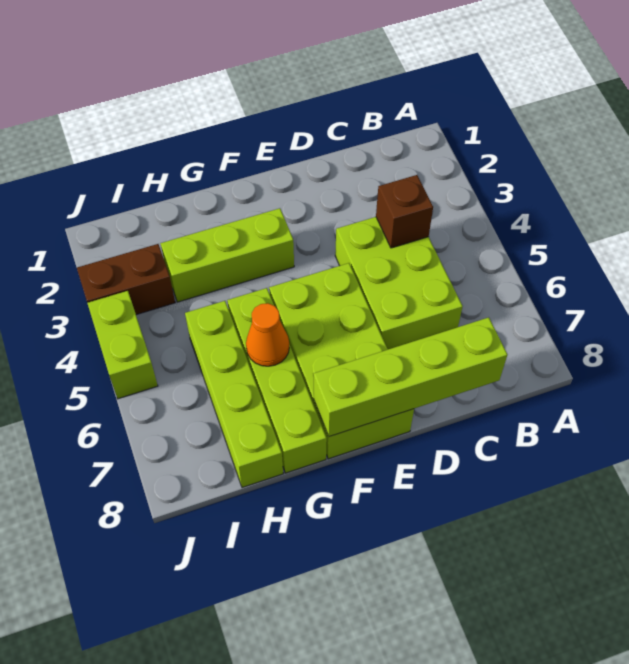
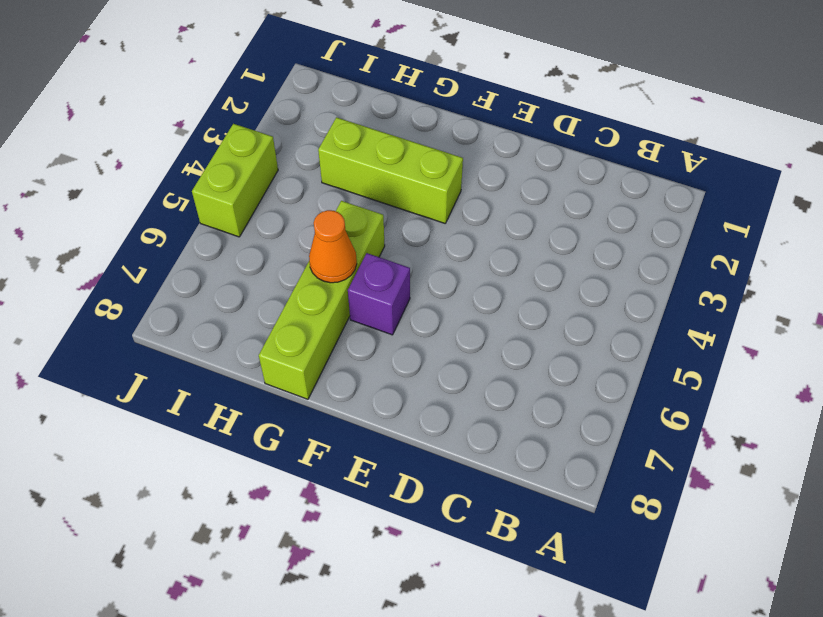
purple brick F6 level 1 -> lime brick E5:F8 level 1
none -> lime brick C4:D6 level 1
none -> lime brick H5:H8 level 1

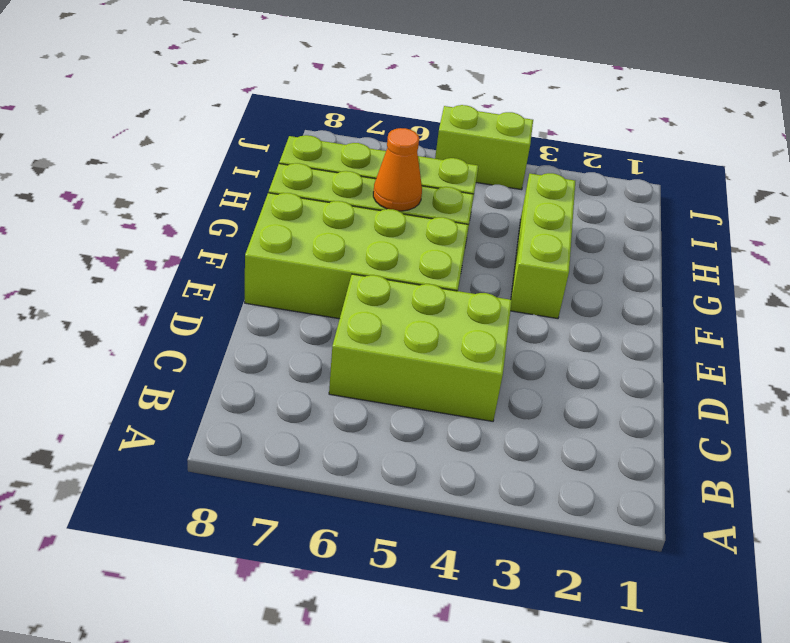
none -> brown brick I3:J3 level 1
none -> brown brick C4 level 2

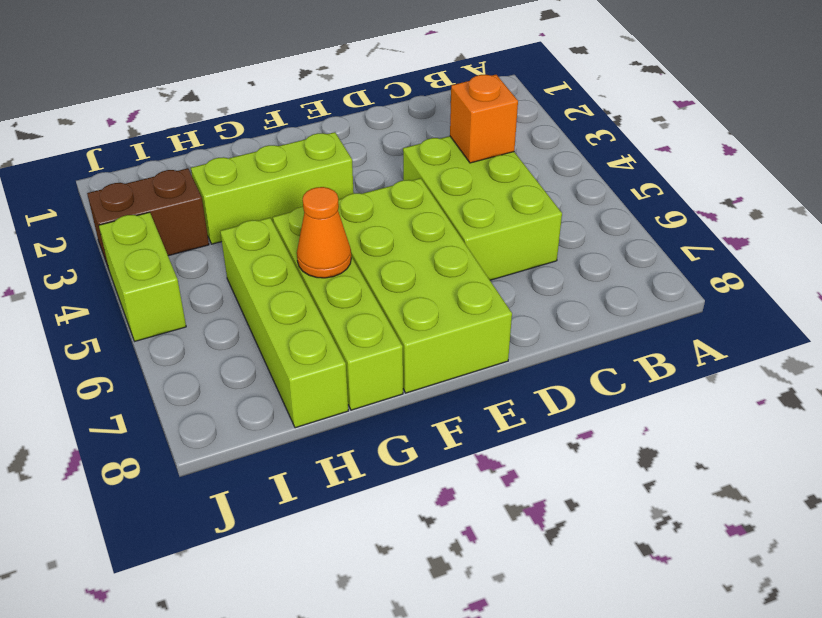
orange brick C4 level 2 -> brown brick C4 level 2
none -> lime brick C8:F8 level 2

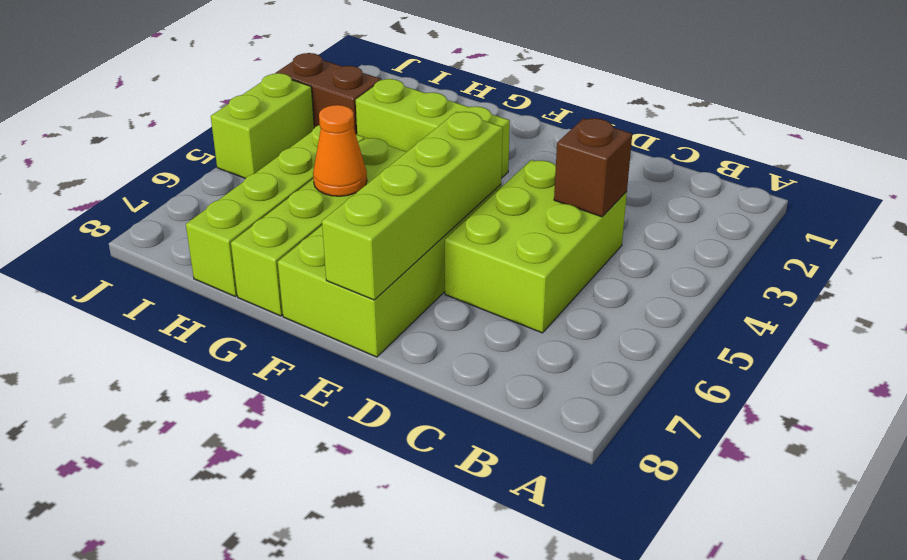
lime brick E5:E8 level 2 -> lime brick C8:F8 level 2

